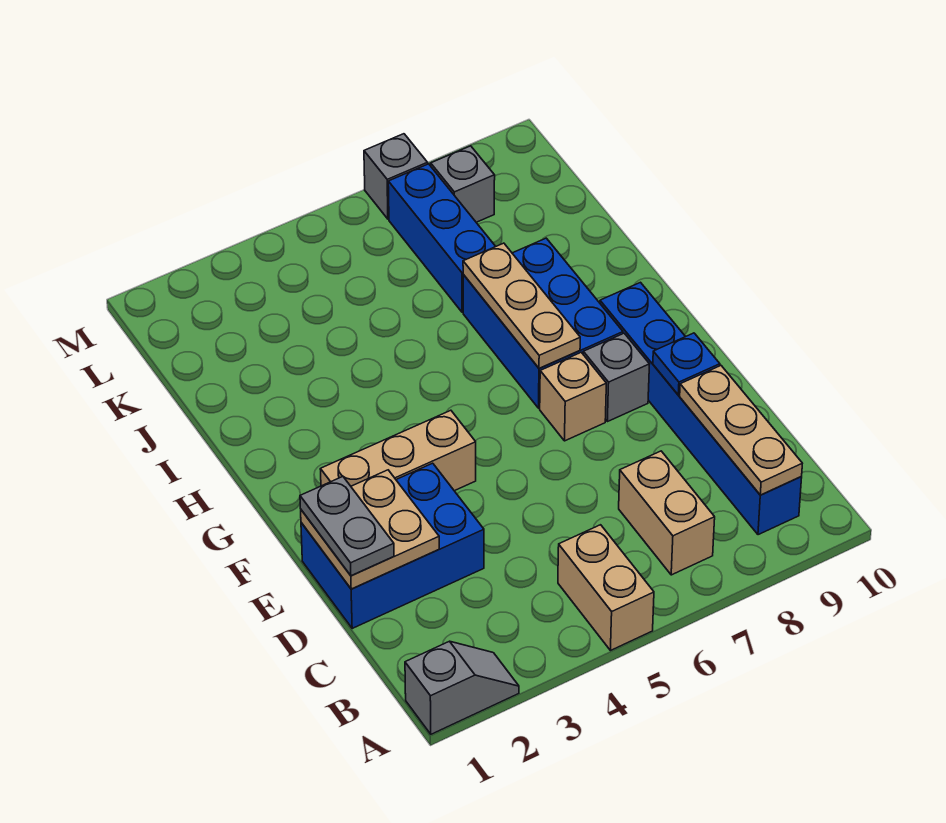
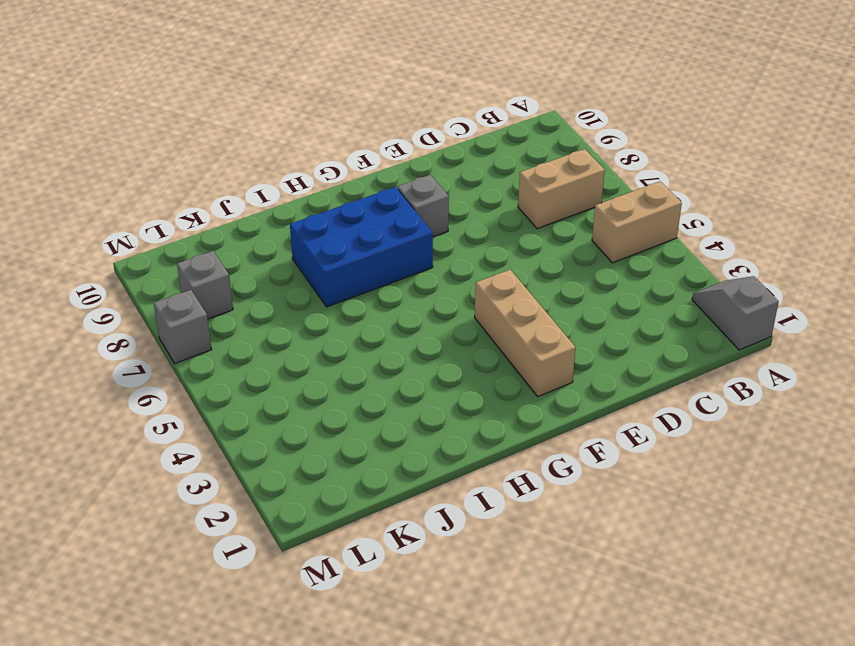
none -> blue brick B9:G9 level 1
none -> blue brick D1:E3 level 1
none -> tan brick F7 level 1

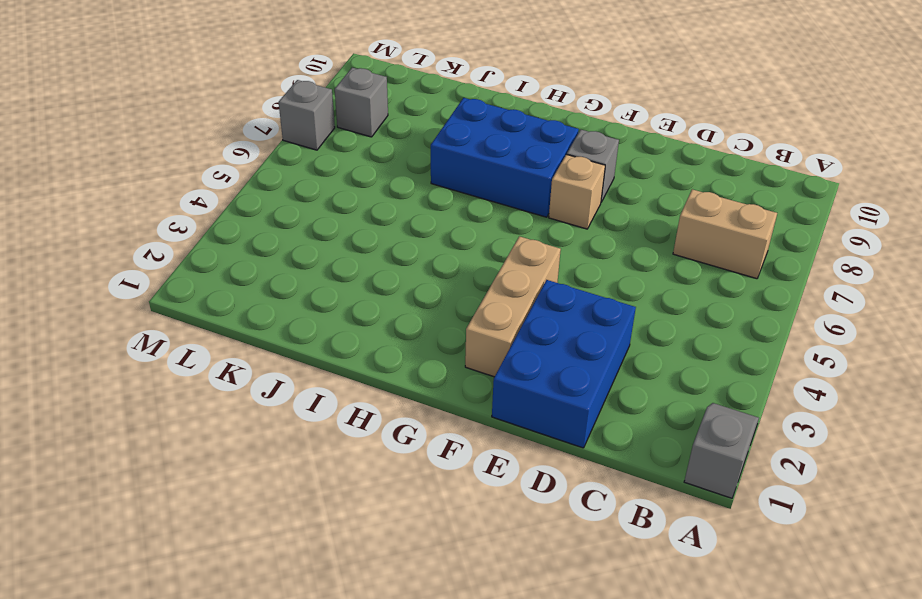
none -> tan brick A5:B5 level 1
none -> blue brick B9:G9 level 1
none -> blue brick J7:L7 level 1

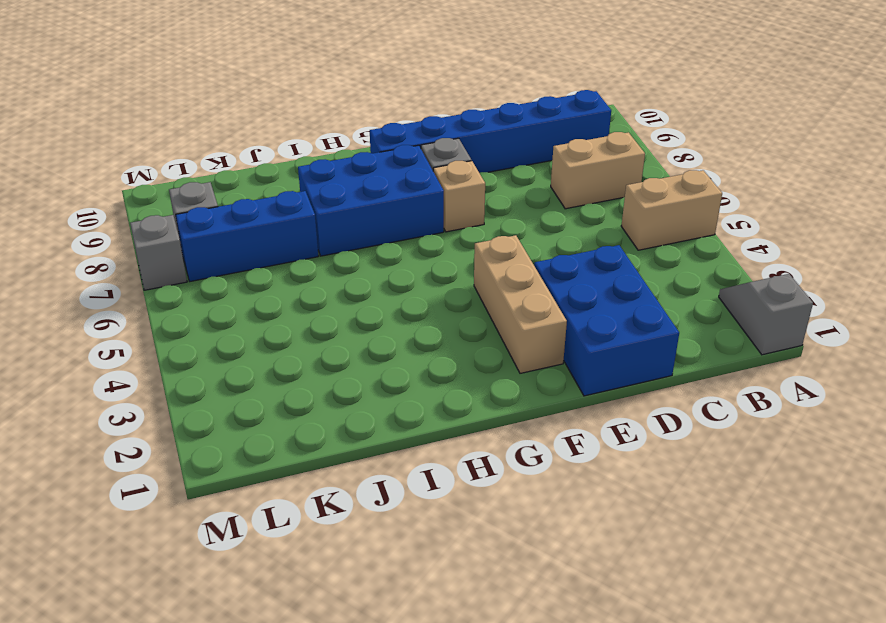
none -> tan plate B9:D9 level 2
none -> tan plate D1:E2 level 2
none -> blue plate E9 level 2

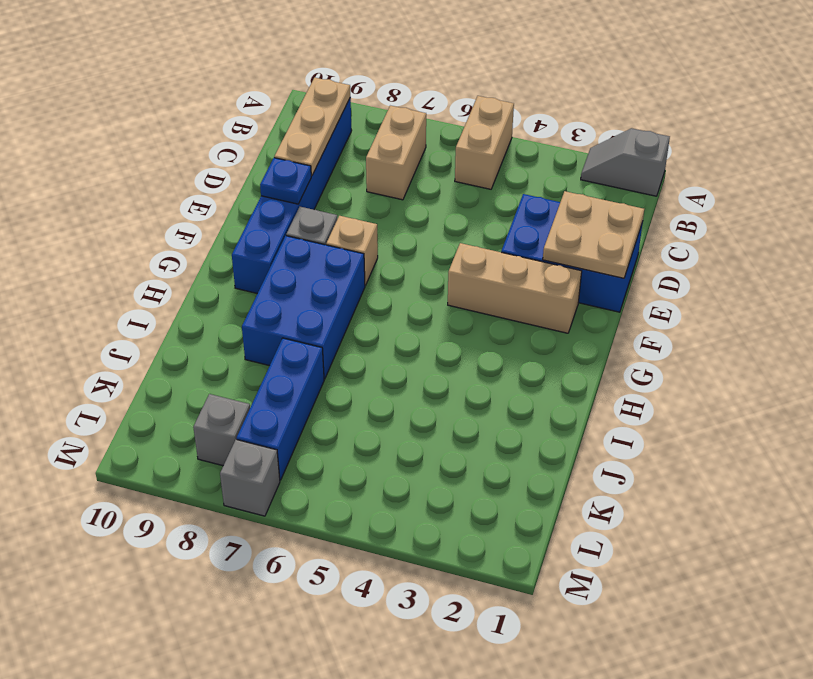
none -> tan plate G7:I7 level 2
none -> grey plate D1:E1 level 3

